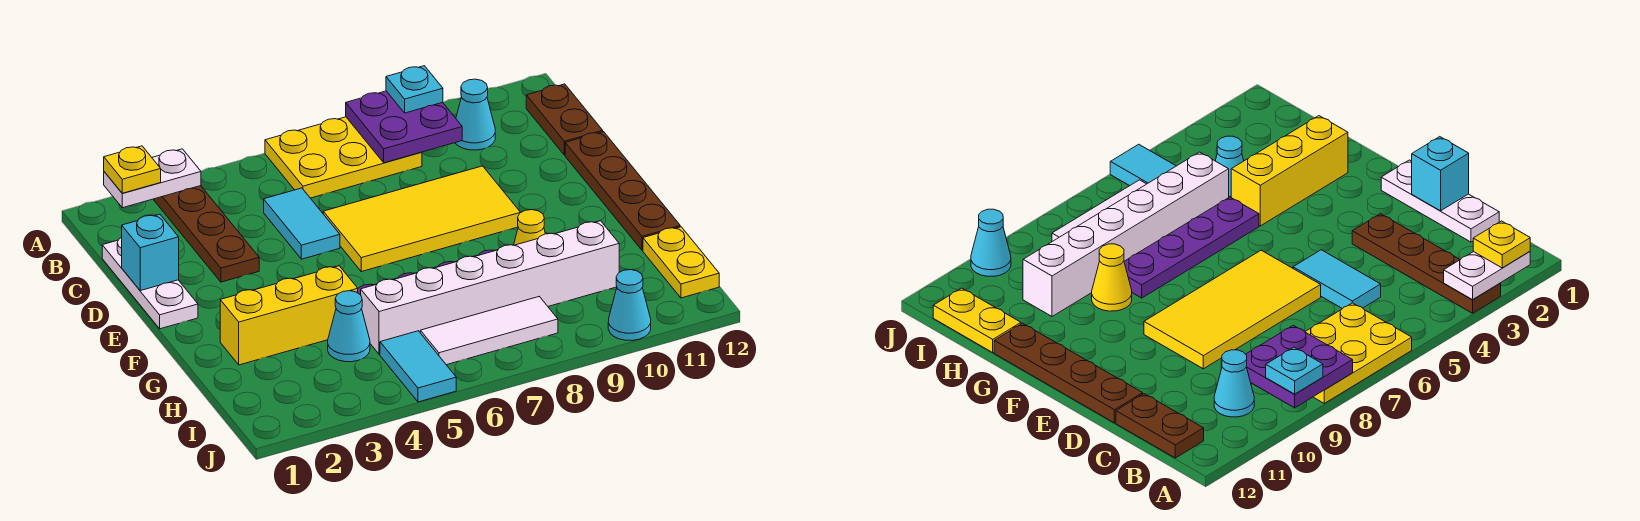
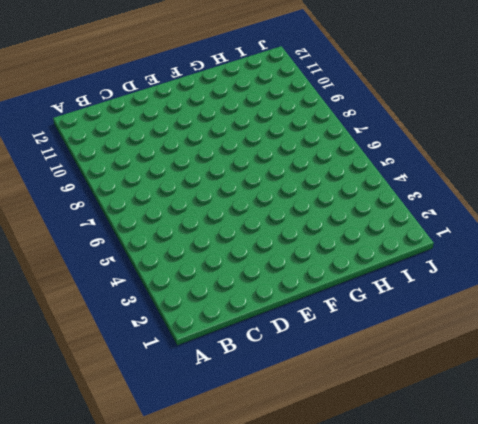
none -> brown plate A3:D3 level 1
none -> yellow plate A6:B8 level 1
none -> cyan cone B10 level 1

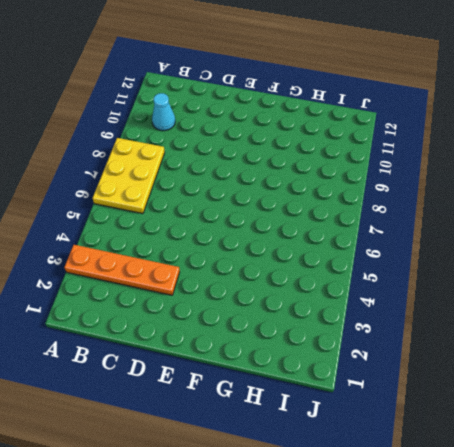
orange plate A3:D3 level 1 -> brown plate A3:D3 level 1
none -> brown plate B12:C12 level 1
none -> white plate C1:E1 level 1
none -> cyan tile C5:D5 level 1

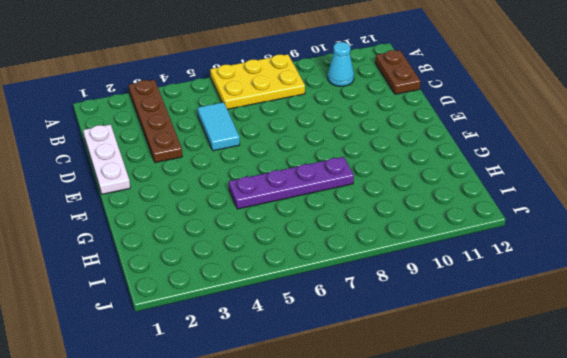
none -> yellow tile D6:E9 level 1
none -> brown plate D12:G12 level 1
none -> yellow brick G2:G4 level 1

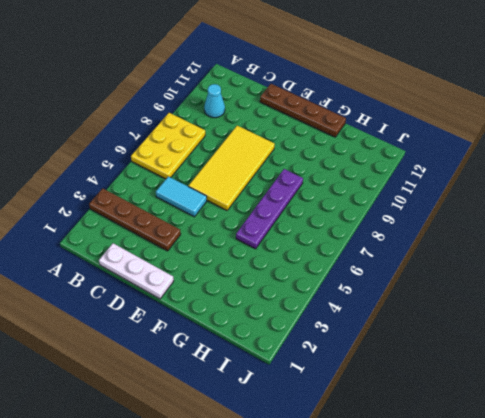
none -> brown plate B12:C12 level 1
none -> yellow brick G2:G4 level 1
none -> yellow cone G9 level 1

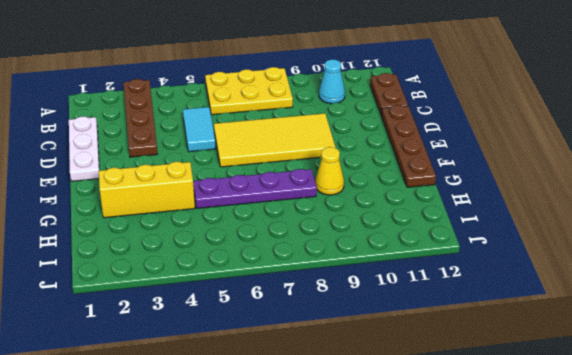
none -> cyan cone H4 level 1
none -> white brick H5:H10 level 1
none -> yellow plate H12:I12 level 1

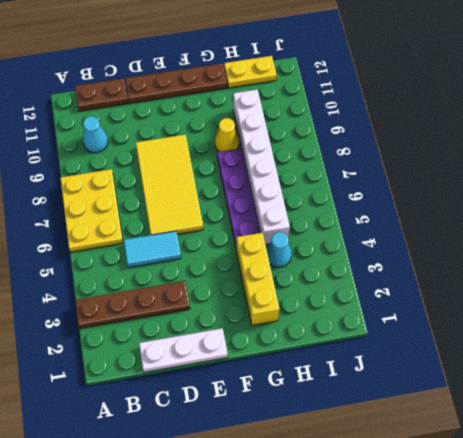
none -> cyan tile I5:J5 level 1
none -> white tile I6:I8 level 1
none -> cyan cone J10 level 1

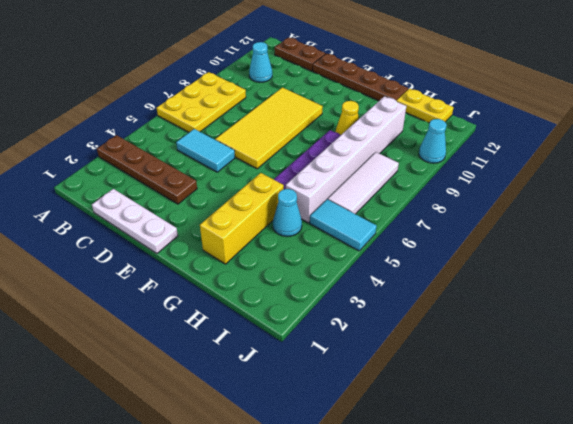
none -> white plate A2:A3 level 2
none -> purple plate A8:B9 level 2
none -> cyan brick D1 level 2

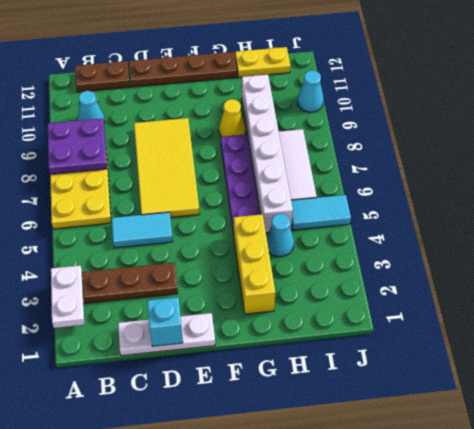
none -> yellow plate A2 level 3
none -> cyan plate A9 level 3

